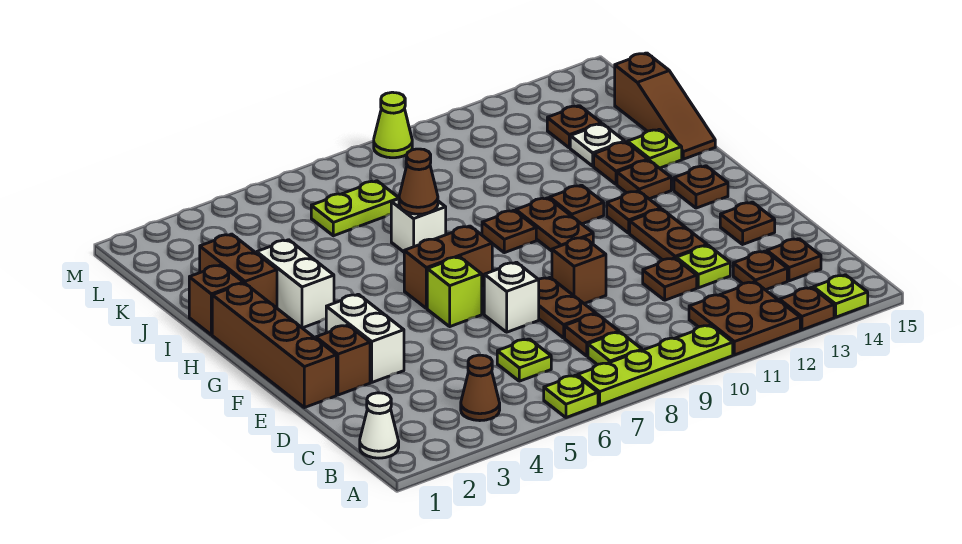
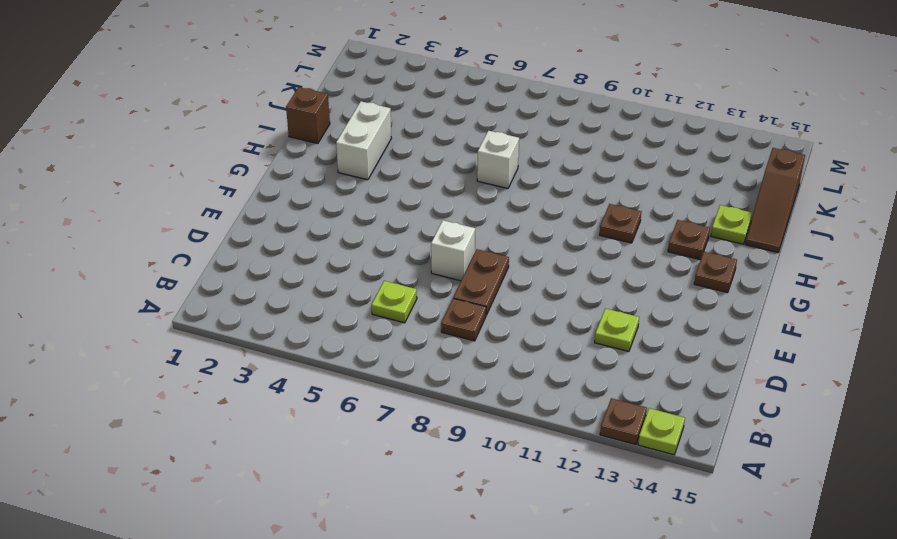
none -> lime plate A6 level 1
none -> lime plate A7:A10 level 1
none -> brown plate A11:B12 level 1
none -> white cone B1 level 1

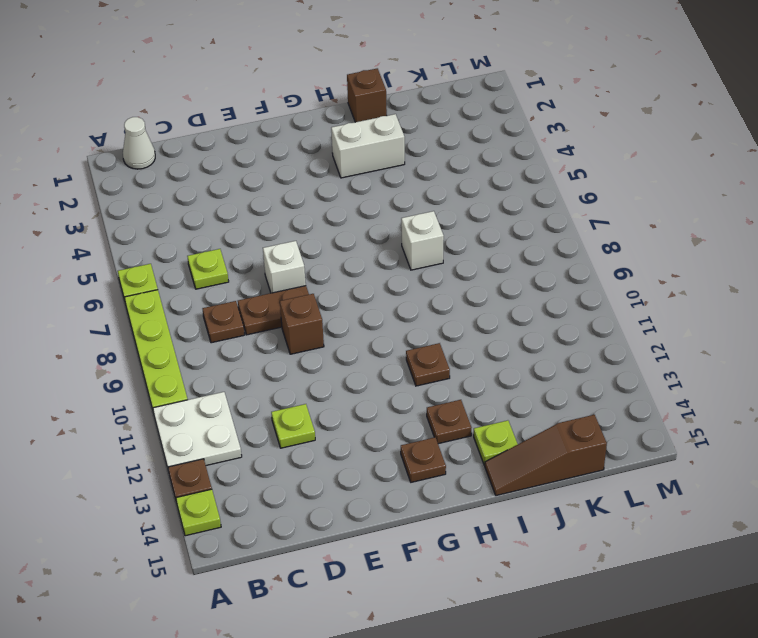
white plate A11:B12 level 1 -> brown plate A11:B12 level 1
none -> brown cone B4 level 1
none -> lime plate B8 level 1
none -> brown plate C13 level 1
none -> brown plate C14 level 1

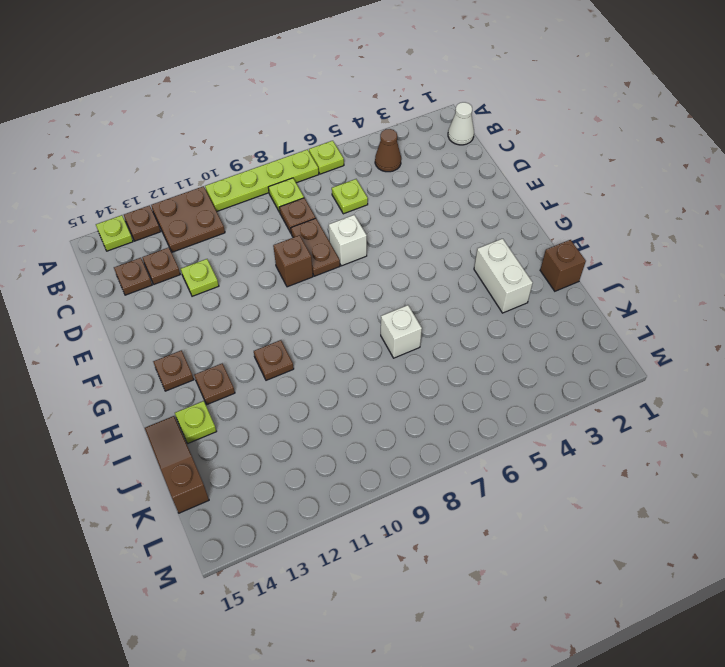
none -> brown plate D11 level 1
none -> brown brick E1:H1 level 1
none -> brown brick E2 level 1
none -> white brick E3:F3 level 1

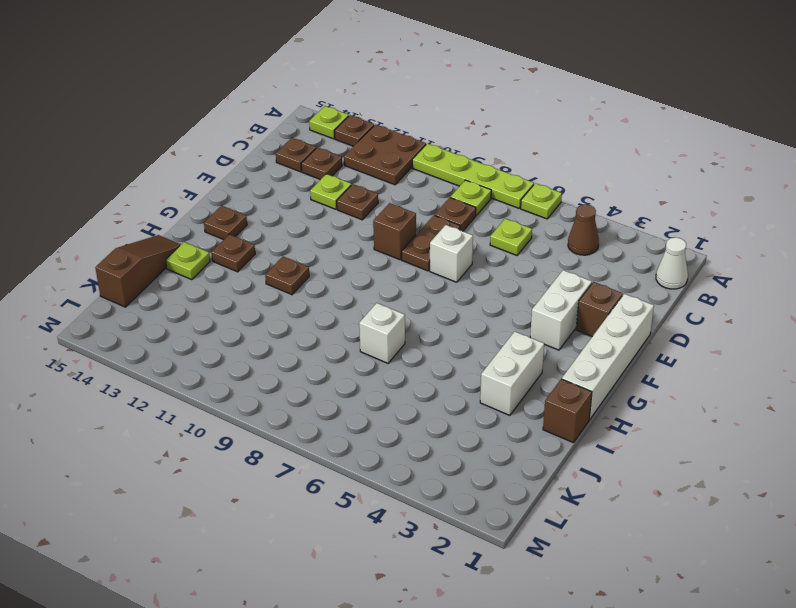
white brick E1:H1 level 1 -> brown brick E1:H1 level 1
none -> brown plate E12:F12 level 1
none -> brown plate E14 level 1
none -> lime brick F6 level 1
none -> brown brick G6:G7 level 1

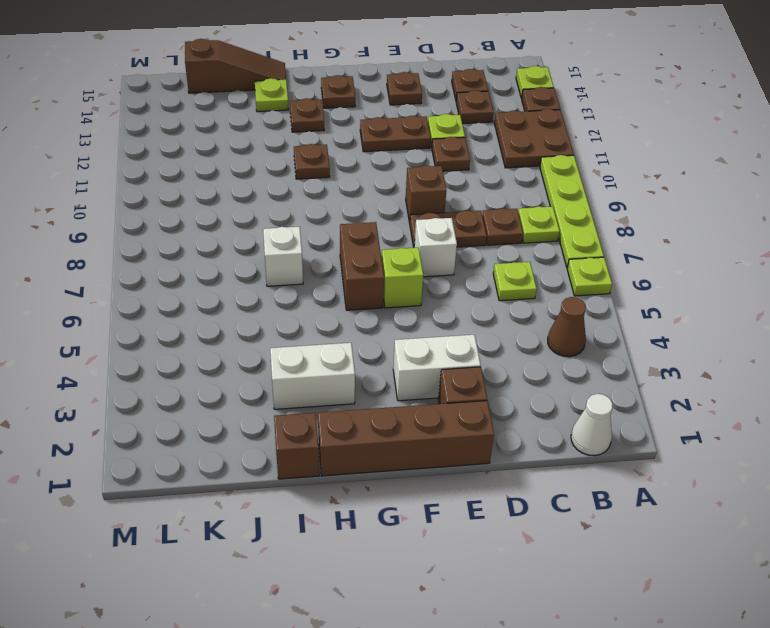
none -> brown plate G10:H10 level 1
none -> brown plate G12 level 1
none -> brown plate H9 level 1
none -> brown brick I2:J2 level 1

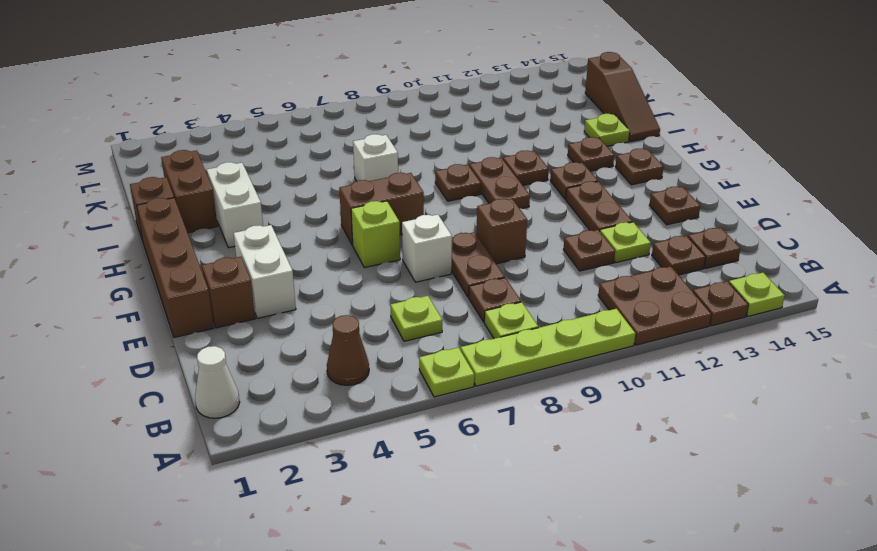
none -> brown plate I13 level 1
none -> white plate J13 level 1
none -> lime plate K6:K7 level 1
none -> brown plate K13 level 1

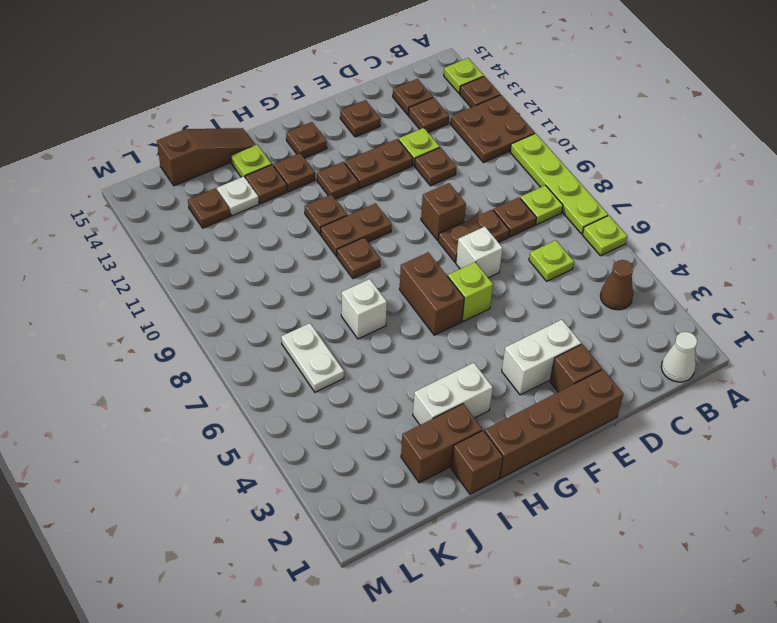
white plate K6:K7 level 1 -> lime plate K6:K7 level 1
none -> lime cone M9 level 1
none -> brown cone I7 level 2

